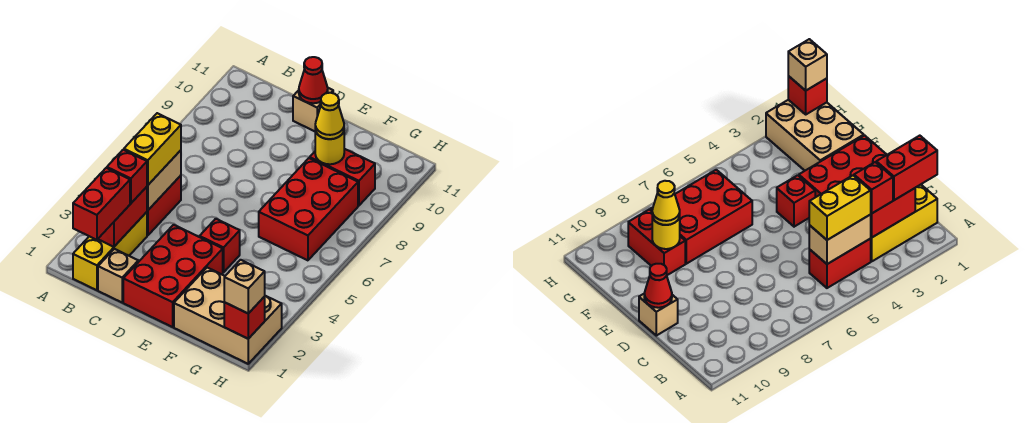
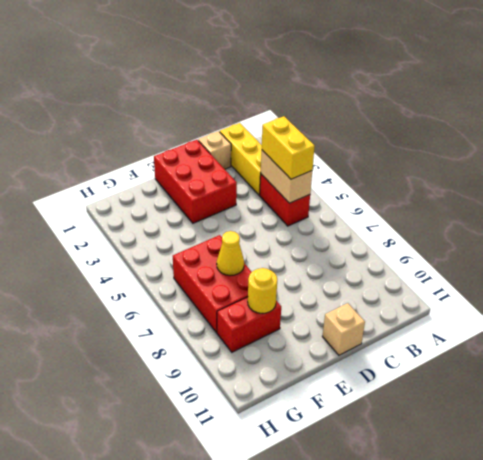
yellow cone F7 level 2 -> yellow cone F9 level 3
none -> red brick E4 level 1
none -> tan brick F1:H2 level 1
none -> red brick B2:B3 level 2

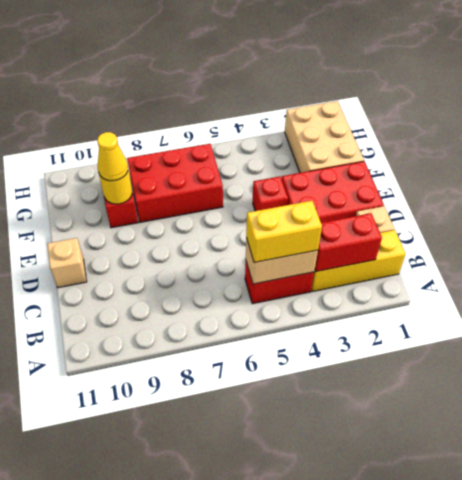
none -> red cone D11 level 2
none -> red brick H1 level 2
none -> red brick B1:B2 level 3

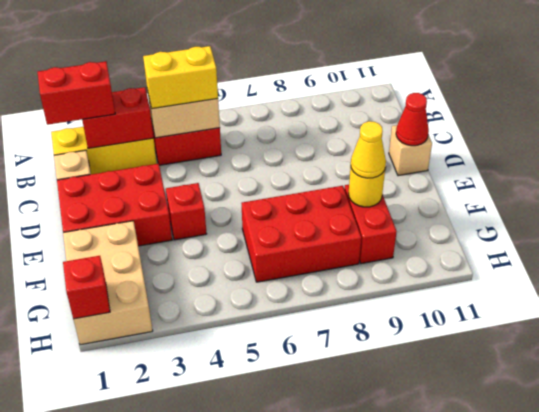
none -> red brick B3 level 3
none -> tan brick H1 level 3

